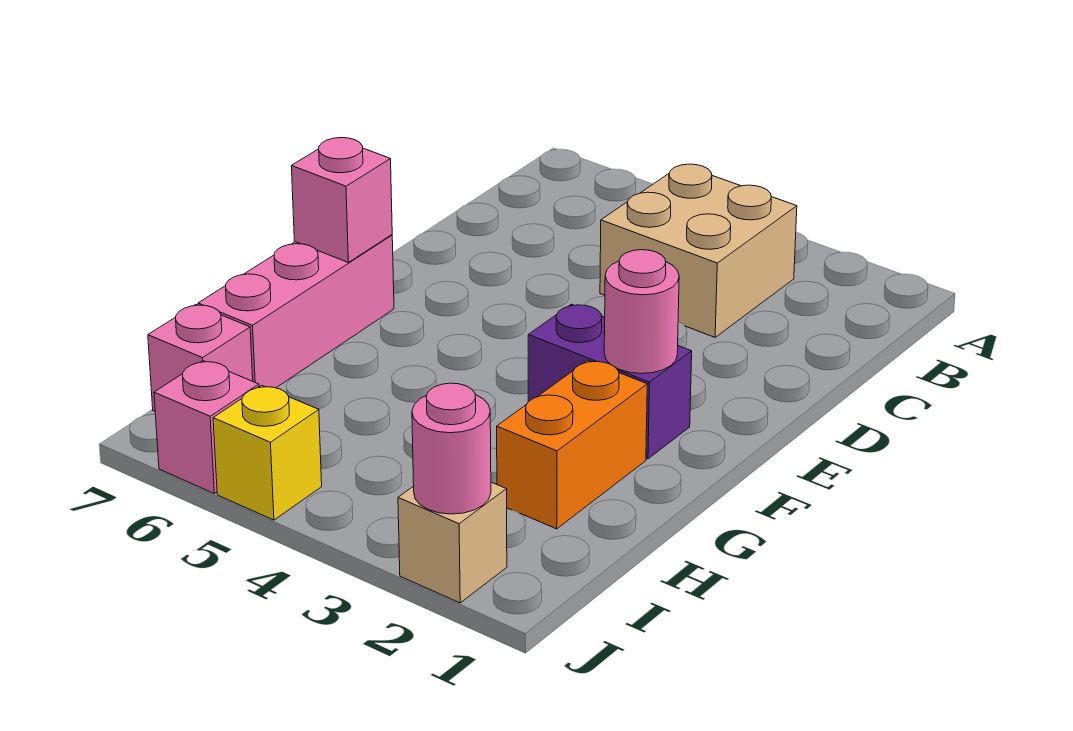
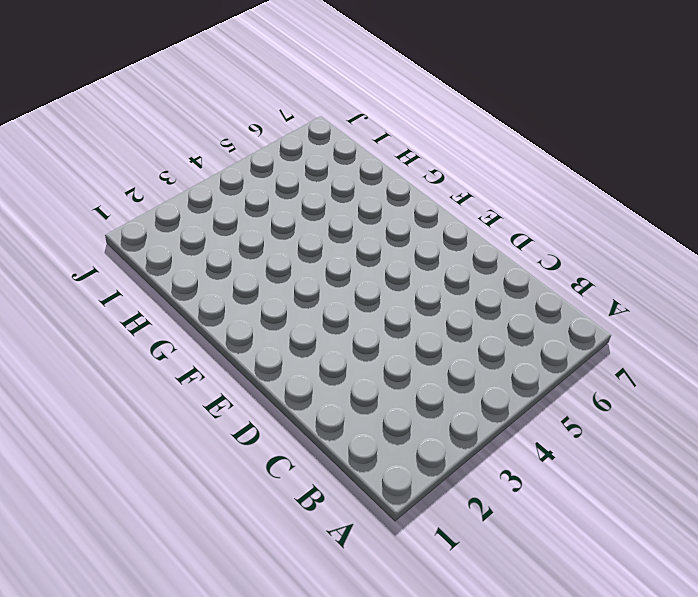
none -> tan brick B3:C4 level 1
none -> purple brick F2:F3 level 1

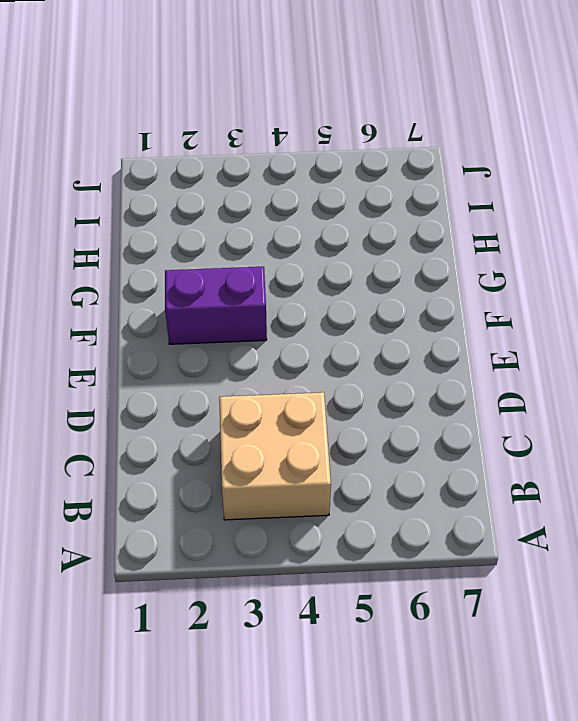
none -> pink brick F7:H7 level 1
none -> orange brick G2:H2 level 1

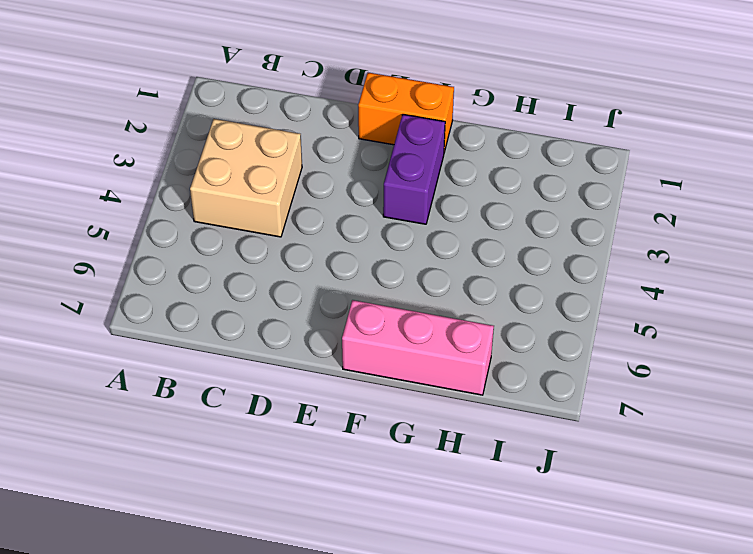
orange brick E1:F1 level 1 -> orange brick G2:H2 level 1
none -> pink brick I7 level 1
none -> tan brick J2 level 1

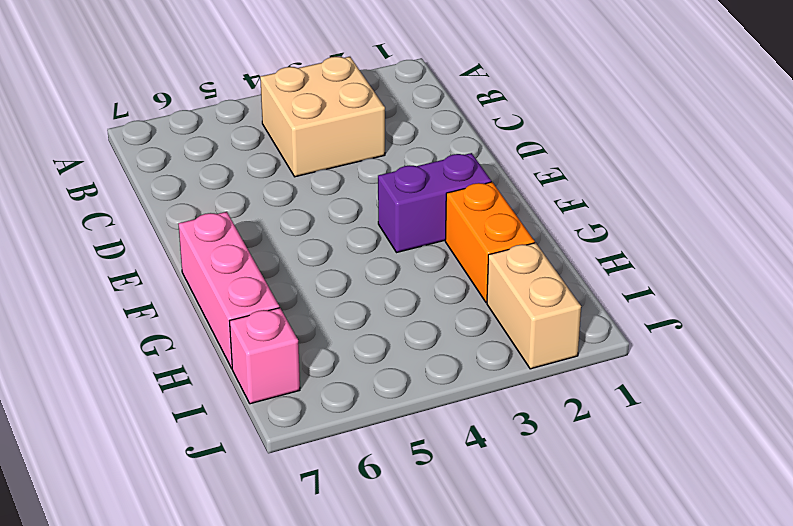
tan brick I2:J2 level 1 -> tan brick J2 level 1
none -> yellow brick J5 level 1
none -> pink brick J6 level 1

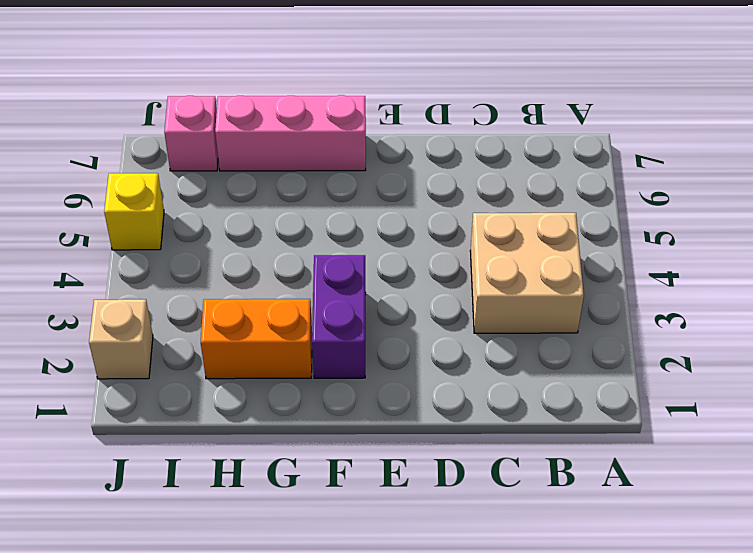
none -> pink brick J6 level 1
none -> pink round brick F2 level 2

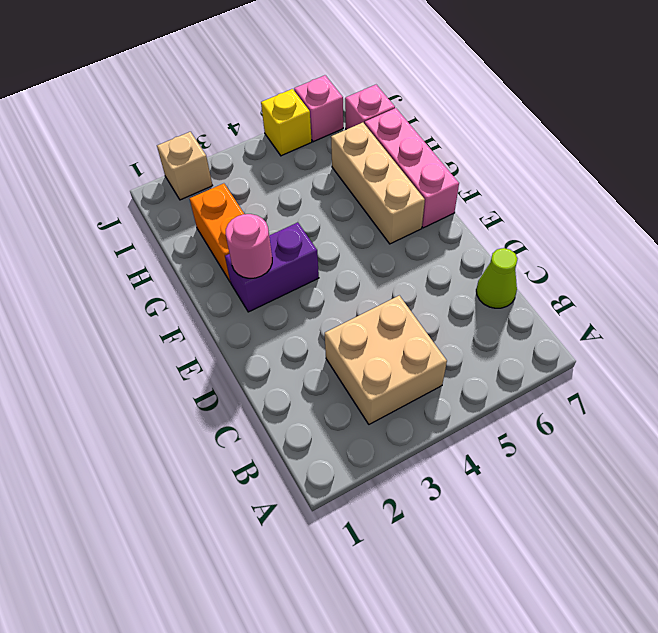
lime cone C7 level 1 -> none
tan brick F6:H6 level 1 -> none
none -> pink brick F7 level 2
none -> pink round brick J2 level 2

